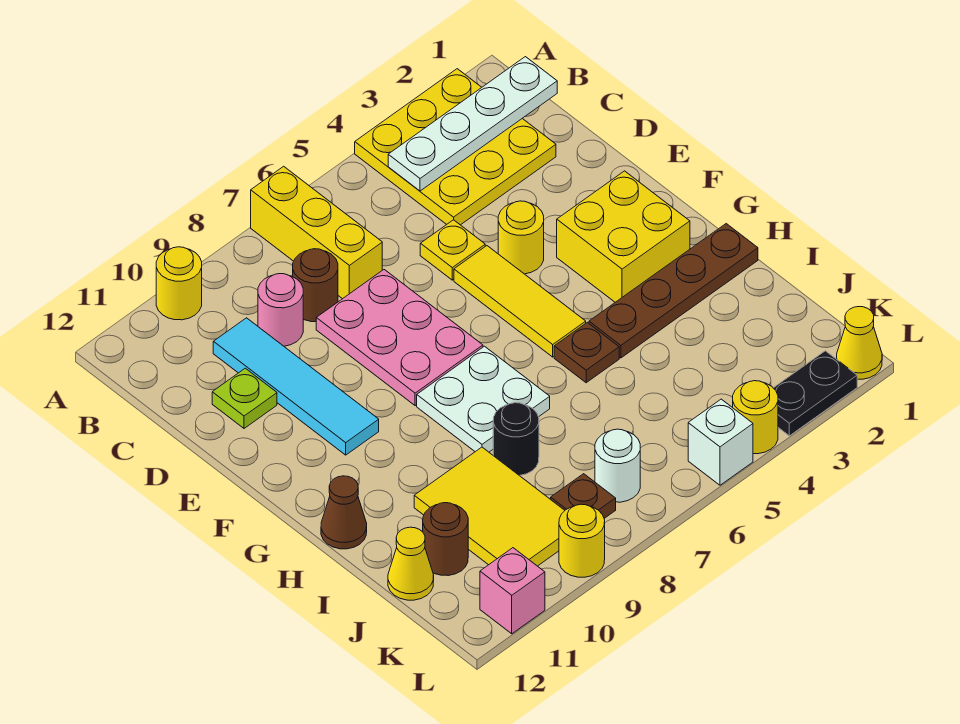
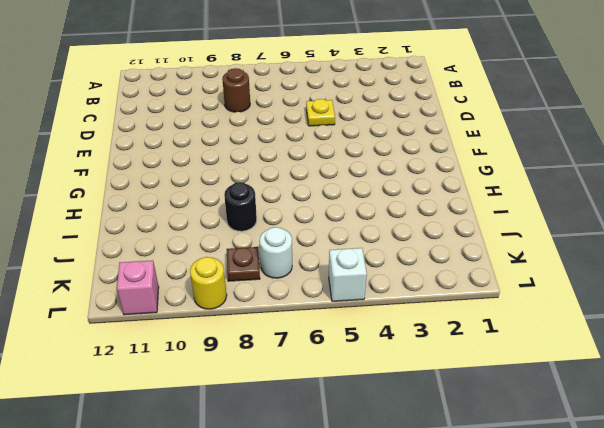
none -> yellow plate A2:C4 level 1
none -> yellow brick A7:C7 level 1
none -> yellow round brick A10 level 1

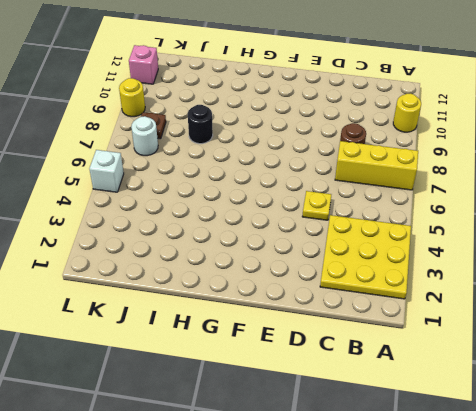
none -> pink round brick C9 level 1
none -> cyan tile C10:F10 level 1
none -> pink plate D7:F8 level 1

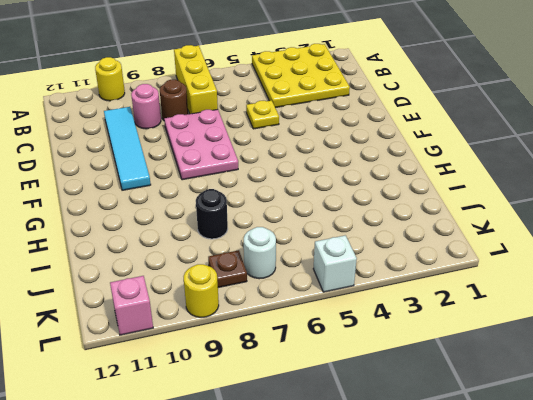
none -> lime plate D11 level 1
none -> yellow round brick E4 level 1
none -> yellow tile E5:G5 level 1

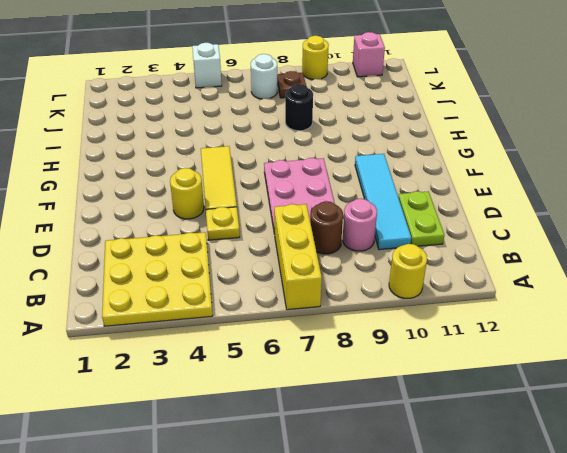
lime plate C11:D11 level 1 -> lime plate D11 level 1
none -> yellow brick F2:G3 level 1
none -> white plate G7:H8 level 1
none -> brown plate H1:H4 level 1

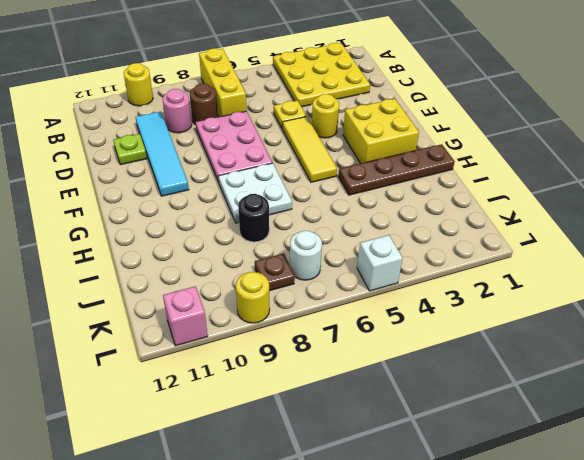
none -> brown plate H5 level 1
none -> brown cone H12 level 1
none -> yellow tile I9:K10 level 1

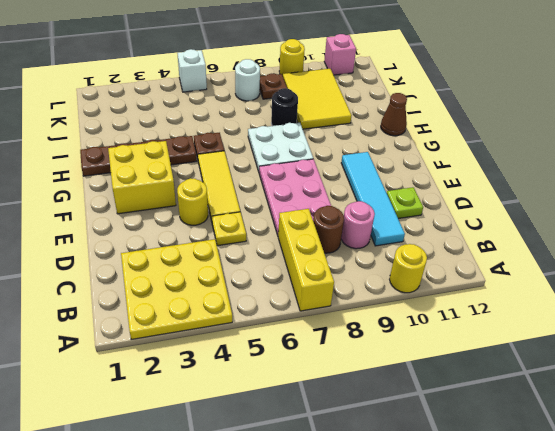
none -> brown round brick J11 level 1
none -> yellow cone J12 level 1
none -> yellow cone L1 level 1

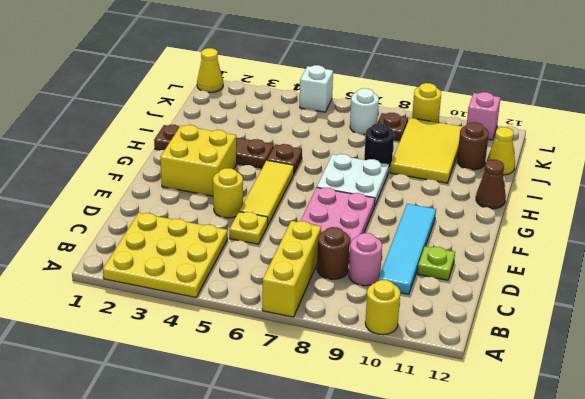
none -> black plate L2:L3 level 1
none -> yellow round brick L4 level 1
none -> white plate B1:B4 level 2

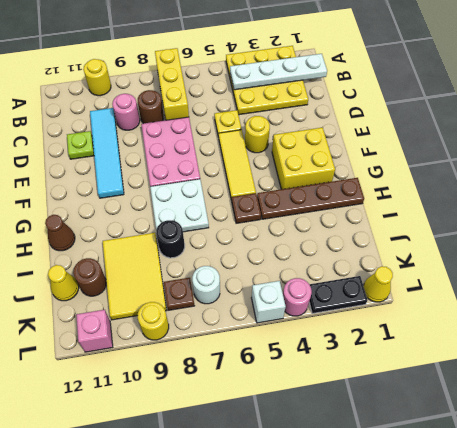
pink round brick L4 level 1 -> yellow round brick L4 level 1

